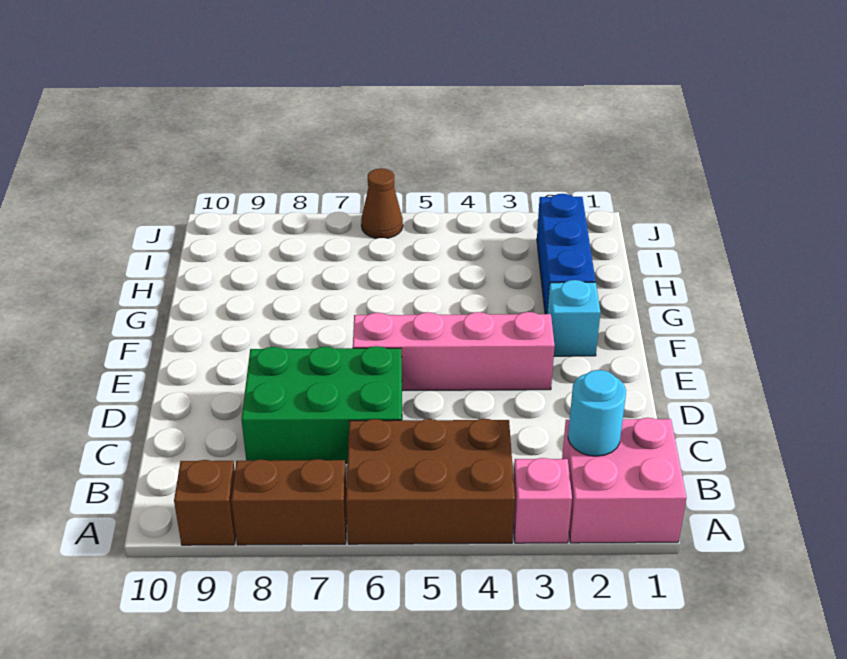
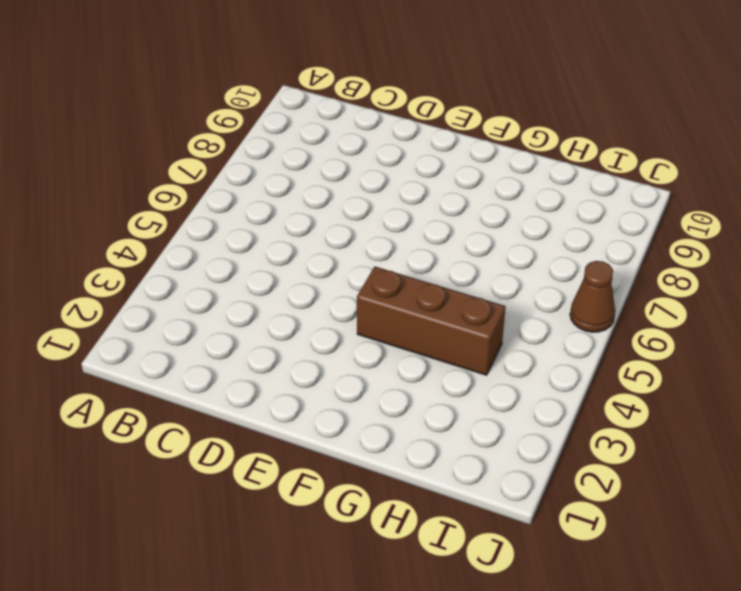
brown brick F4:H4 level 1 -> none
none -> pink brick A1:B2 level 1
none -> pink brick A3 level 1

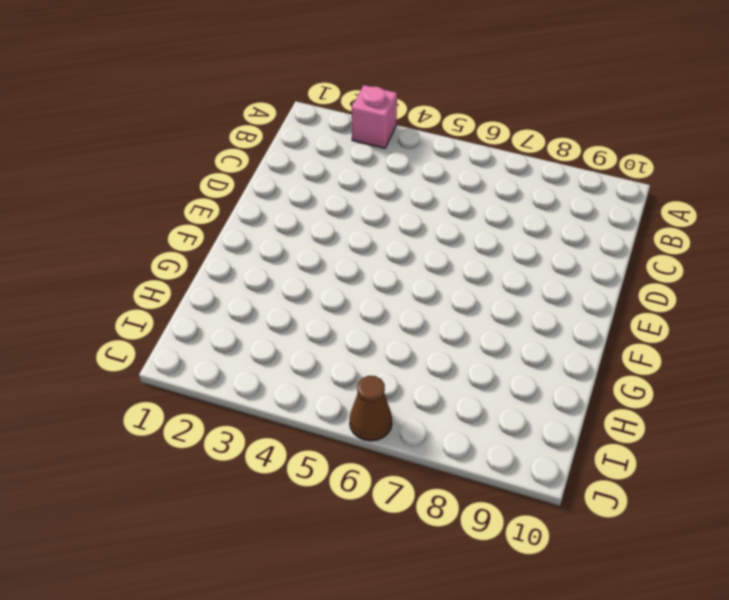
none -> pink brick A1:B2 level 1
none -> brown brick A4:B6 level 1

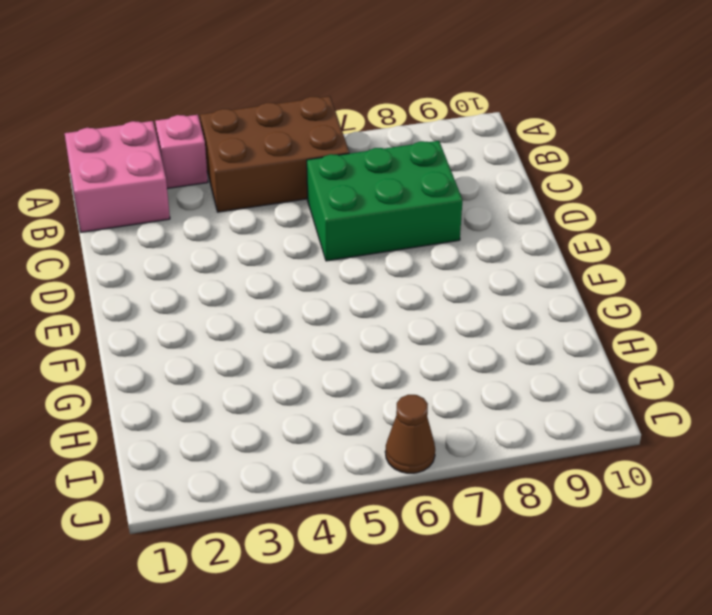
none -> brown brick A7:A8 level 1
none -> brown brick A9 level 1

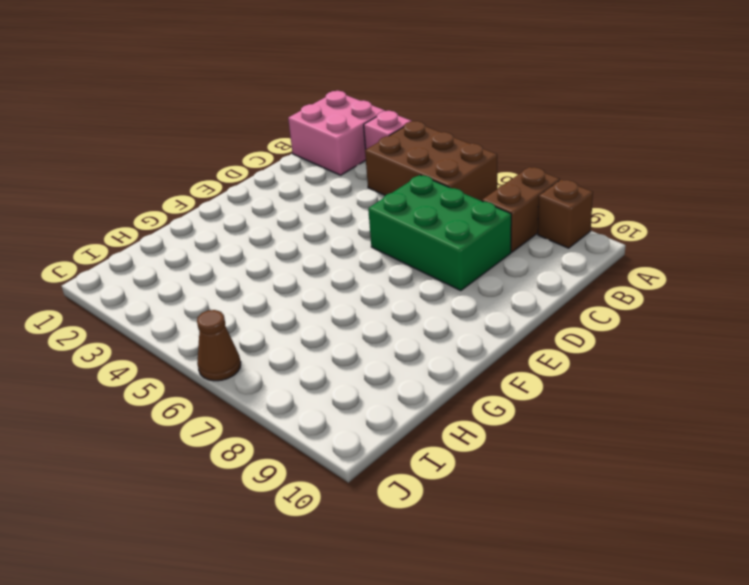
brown brick A8:B8 level 1 -> brown brick A7:A8 level 1
none -> pink brick E3:E6 level 1
none -> cyan brick F2 level 1

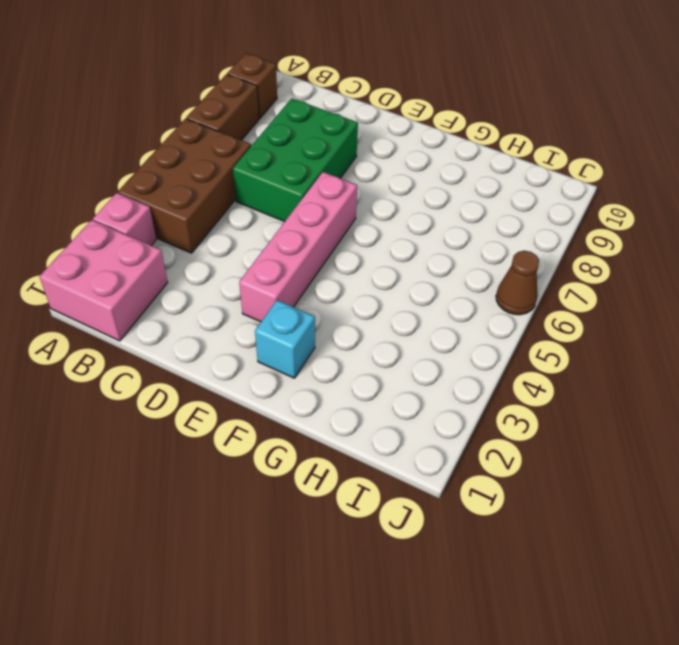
none -> blue brick G2:I2 level 1
none -> cyan round brick B2 level 2

